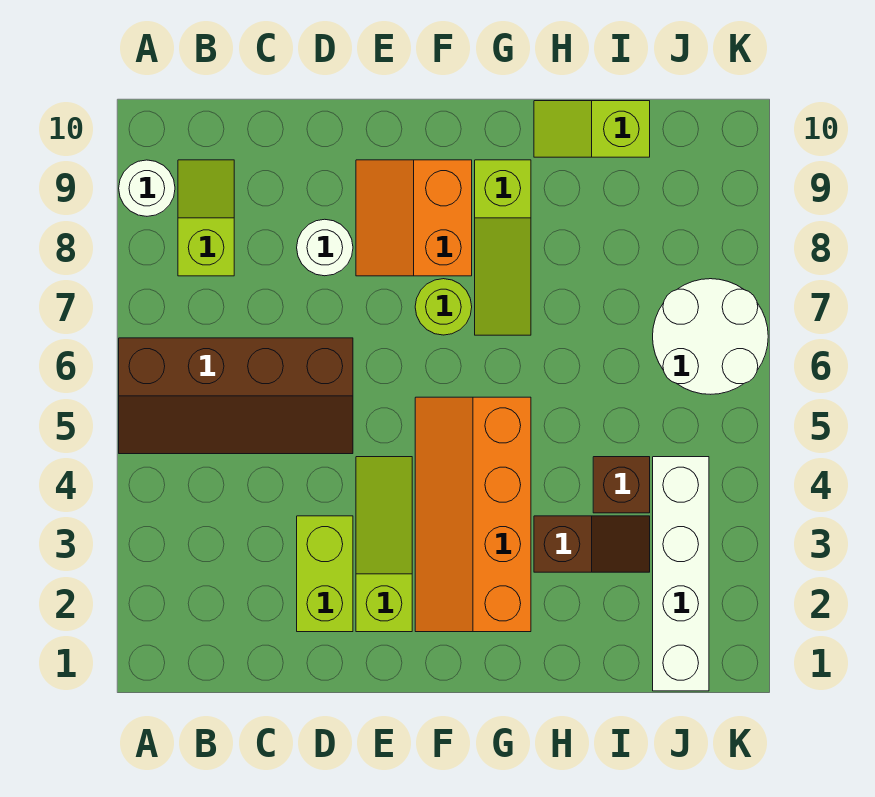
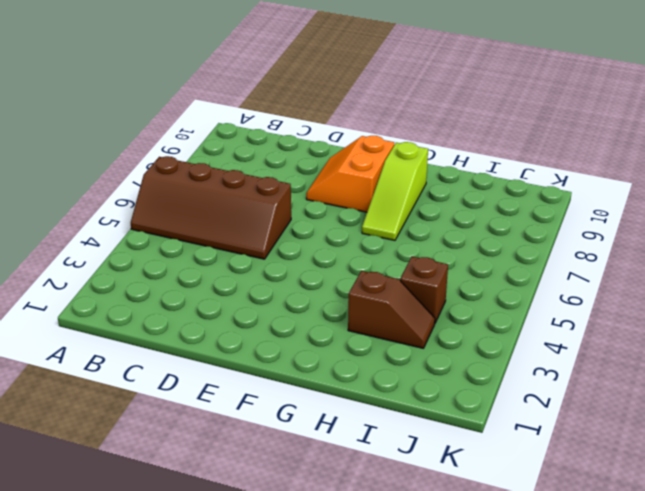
none -> white round brick A9 level 1
none -> lime slope B8:B9 level 1 top 8
none -> lime brick D2:D3 level 1

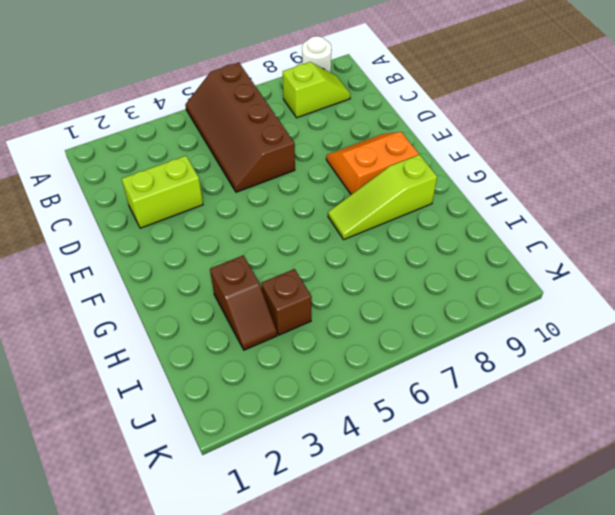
none -> white round brick D8 level 1
none -> lime slope E2:E4 level 1 top 2
none -> orange slope F2:G5 level 1 top G

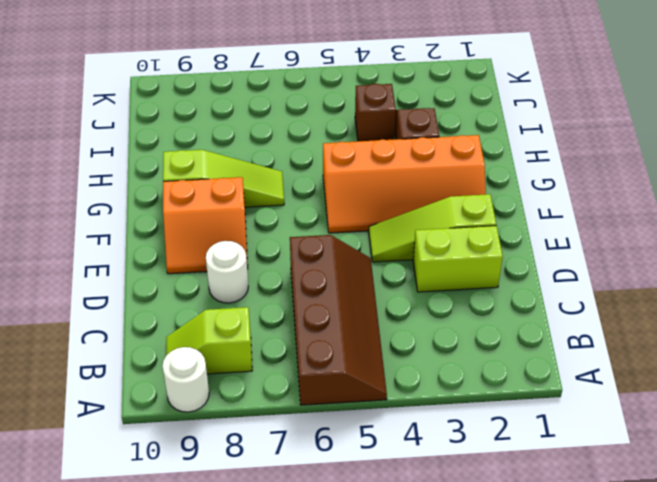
none -> lime round brick F7 level 1
none -> lime slope H10:I10 level 1 top I
none -> white brick J1:J4 level 1

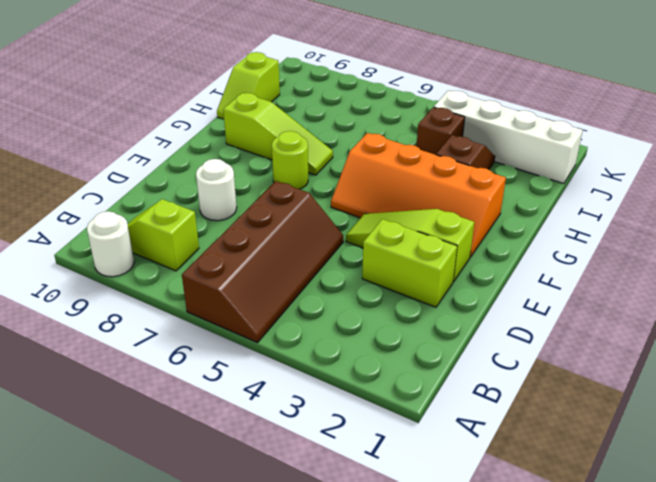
none -> orange slope E8:F9 level 1 top F
none -> white round brick J6:K7 level 1

